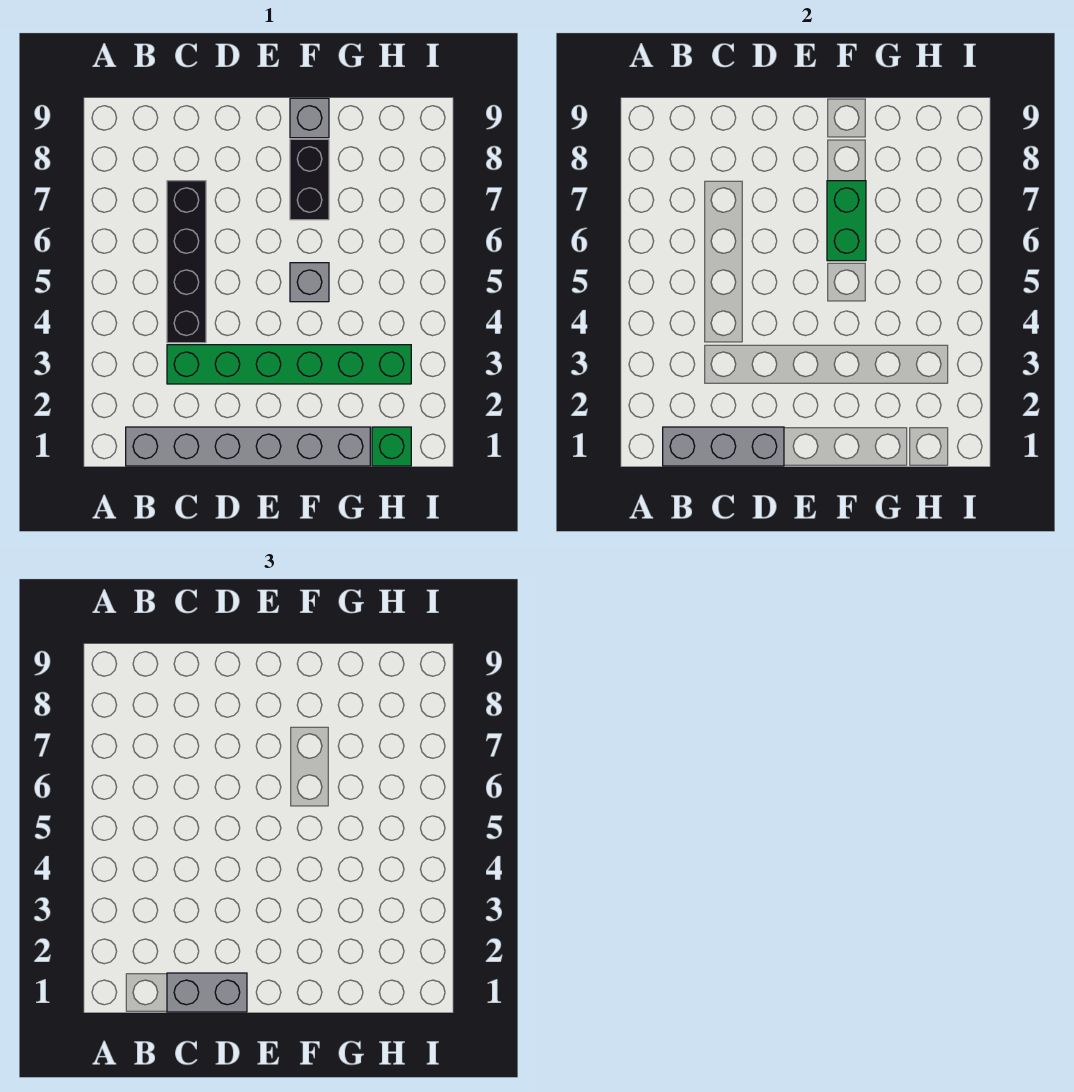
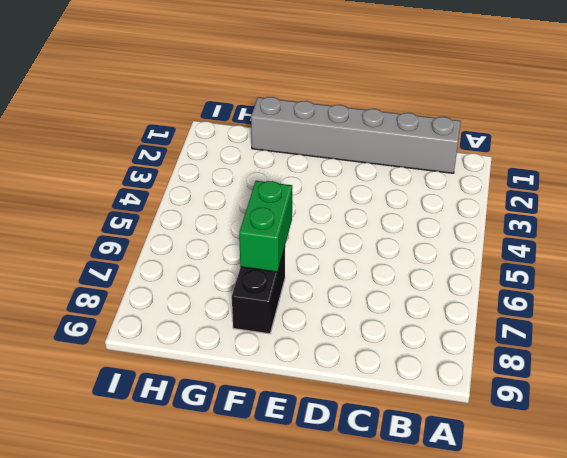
none -> green brick C3:H3 level 1
none -> black brick C4:C7 level 1

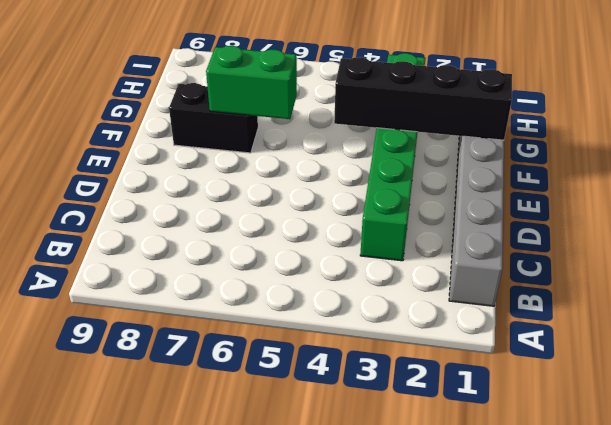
black brick F1:F4 level 2 -> black brick C4:C7 level 1
none -> grey brick F5 level 1
none -> grey brick F9 level 1

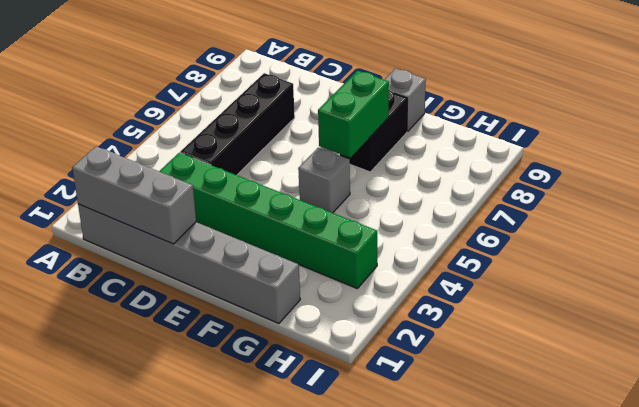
none -> green brick H1 level 1
none -> grey brick C1:D1 level 3

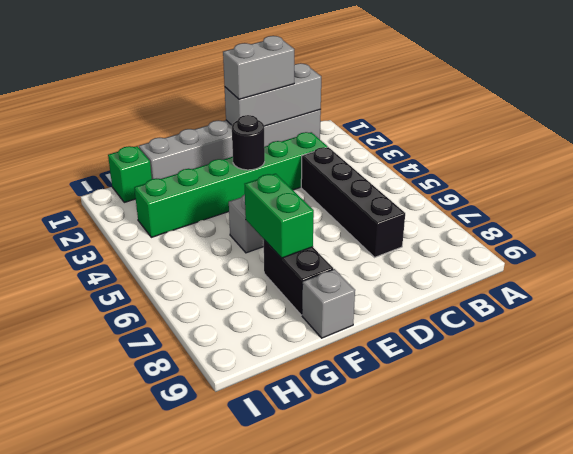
black round brick E3 level 2 -> none

